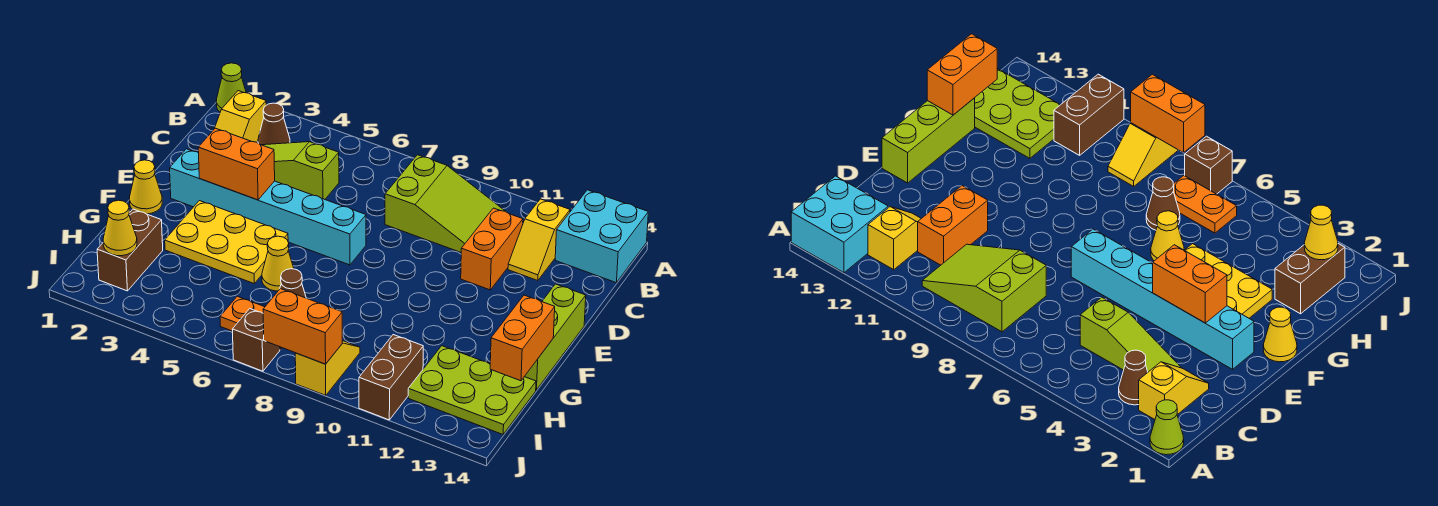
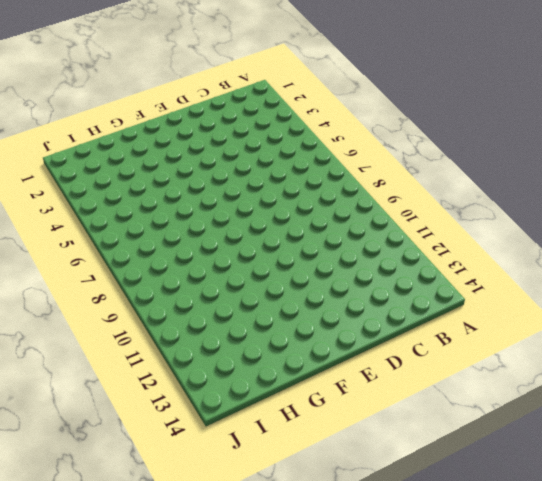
none -> lime cone A1 level 1
none -> cyan brick A13:B14 level 1
none -> yellow slope B2:C2 level 1 top B

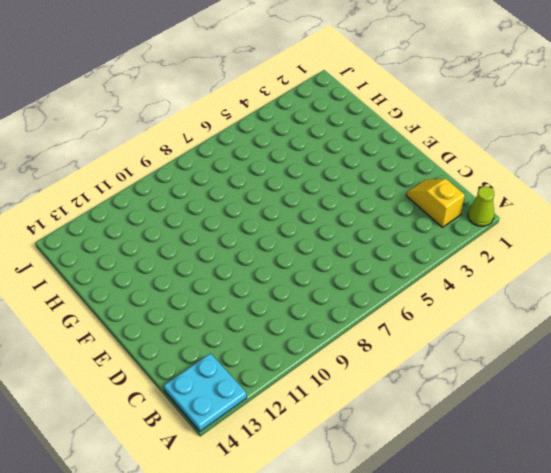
cyan plate A13:B14 level 1 -> cyan brick A13:B14 level 1
none -> brown cone B3 level 1
none -> lime slope B8:C10 level 1 top 8
none -> yellow slope B12:C12 level 1 top B

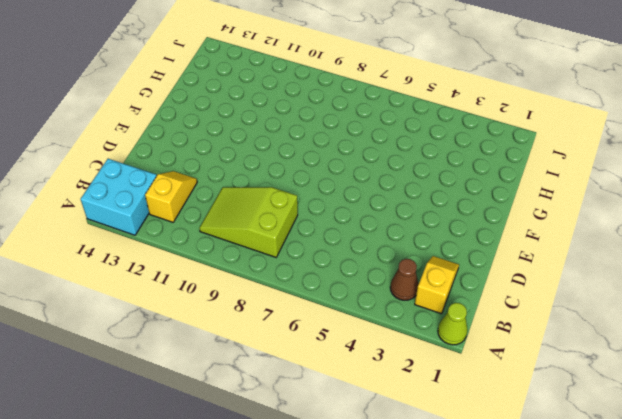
none -> lime slope C3:C5 level 1 top 5
none -> orange brick C11:D11 level 1
none -> cyan brick E2:E7 level 1

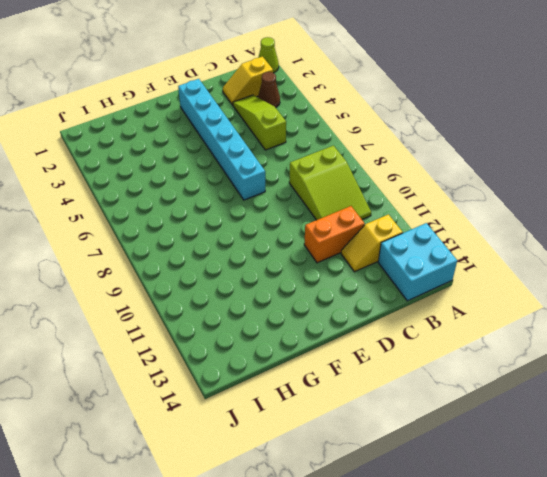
none -> lime brick E14:G14 level 1
none -> yellow cone F1 level 1
none -> yellow plate F3:G5 level 1

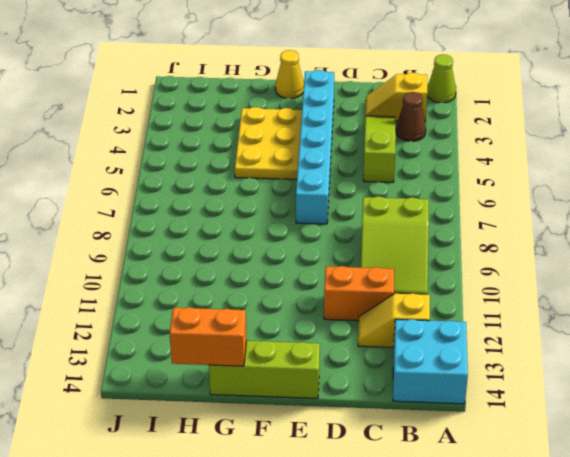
none -> yellow cone G6 level 1
none -> brown brick H2:I2 level 1
none -> brown cone H7 level 1

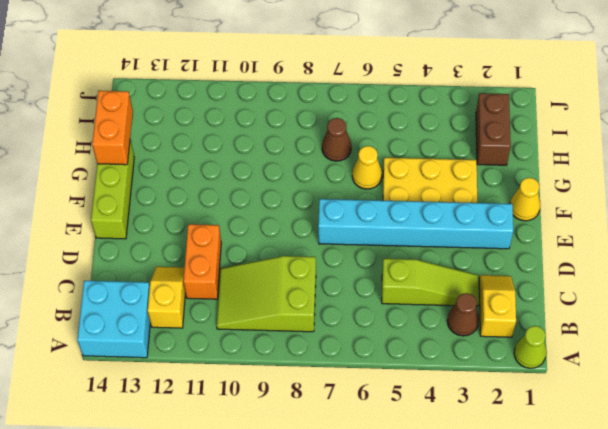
none -> lime plate H12:I14 level 1
none -> orange plate I6:I7 level 1
none -> yellow slope I9:J9 level 1 top J

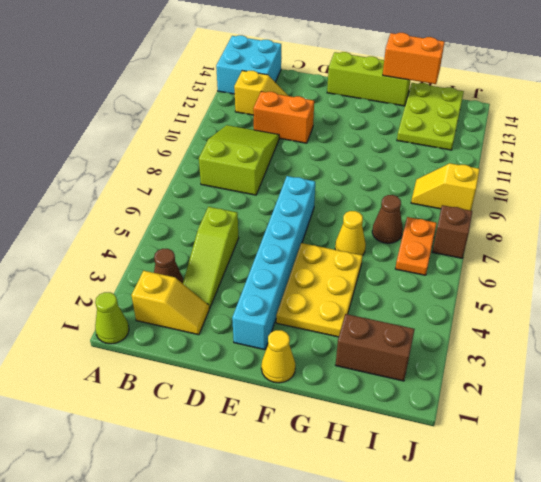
none -> brown brick I11:J11 level 1
none -> orange brick E3:E4 level 2
none -> yellow cone I2 level 2

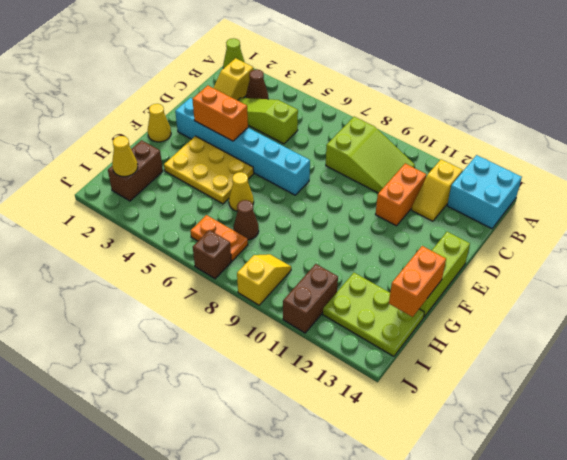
none -> orange brick J8:J9 level 2

